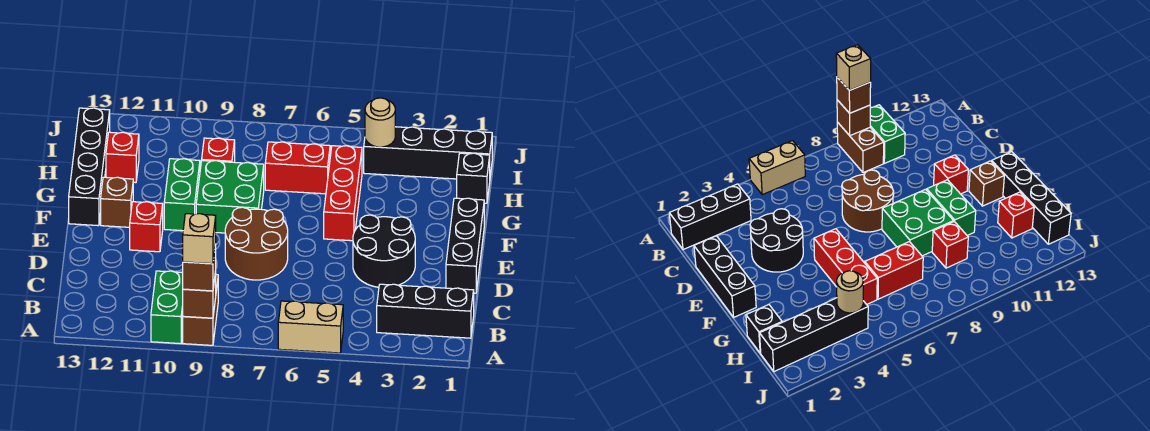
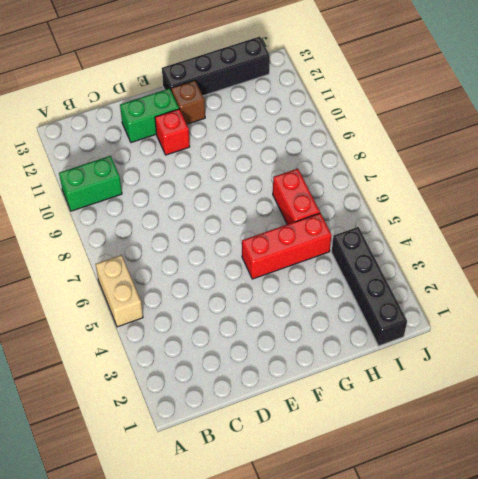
green brick D12:E12 level 1 -> green brick F10:G10 level 1
none -> brown brick A9:B9 level 1
none -> black brick B1:B3 level 1
none -> black brick D1:F1 level 1

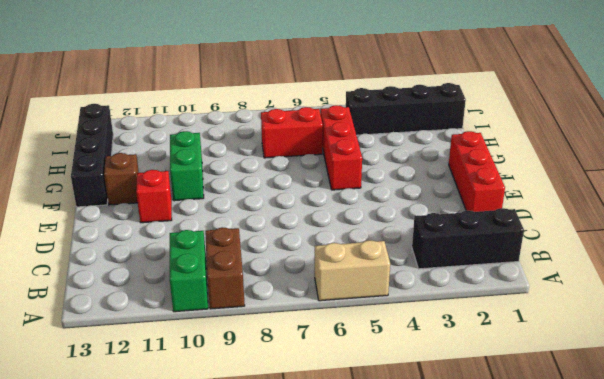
red brick D1:F1 level 1 -> black brick D1:F1 level 1
none -> black round brick D3:E4 level 1
none -> brown round brick D7:E8 level 1
none -> green brick F8:G9 level 1

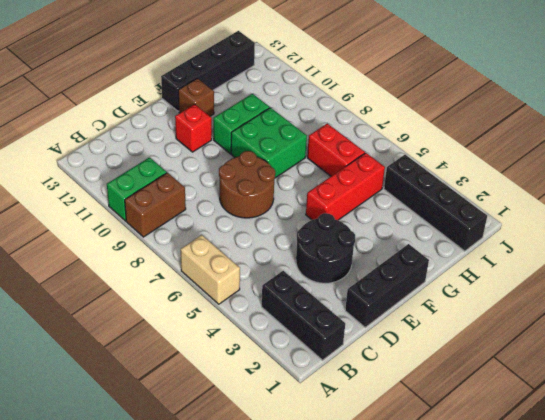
none -> black brick H1 level 1
none -> red brick H9 level 1
none -> red brick H12 level 1

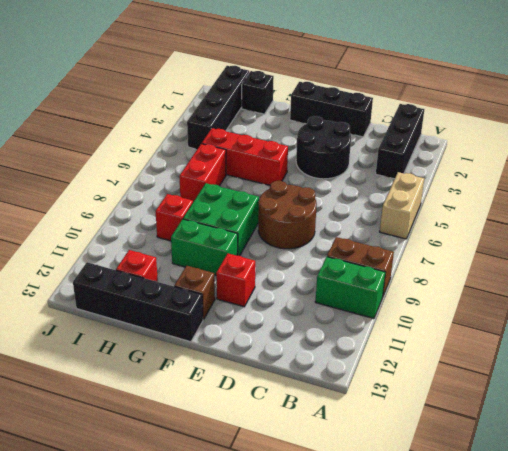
none -> brown brick A9 level 2
none -> tan round brick I4 level 2
none -> brown brick A9 level 3

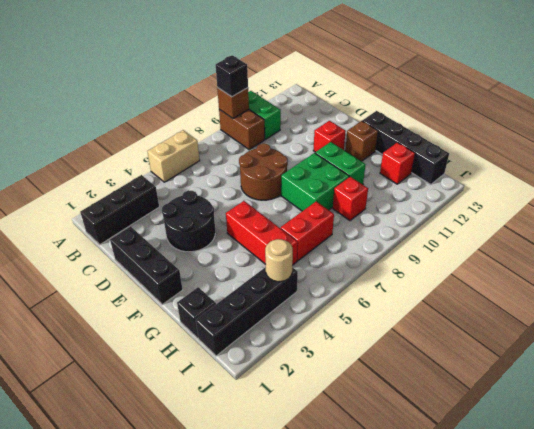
black brick A9 level 3 -> brown brick A9 level 3
none -> tan brick A9 level 4

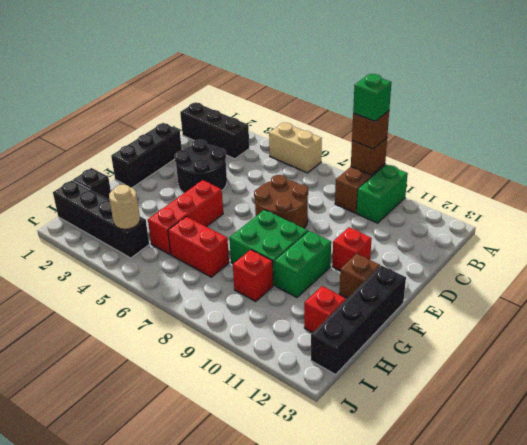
green brick A9 level 4 -> tan brick A9 level 4

